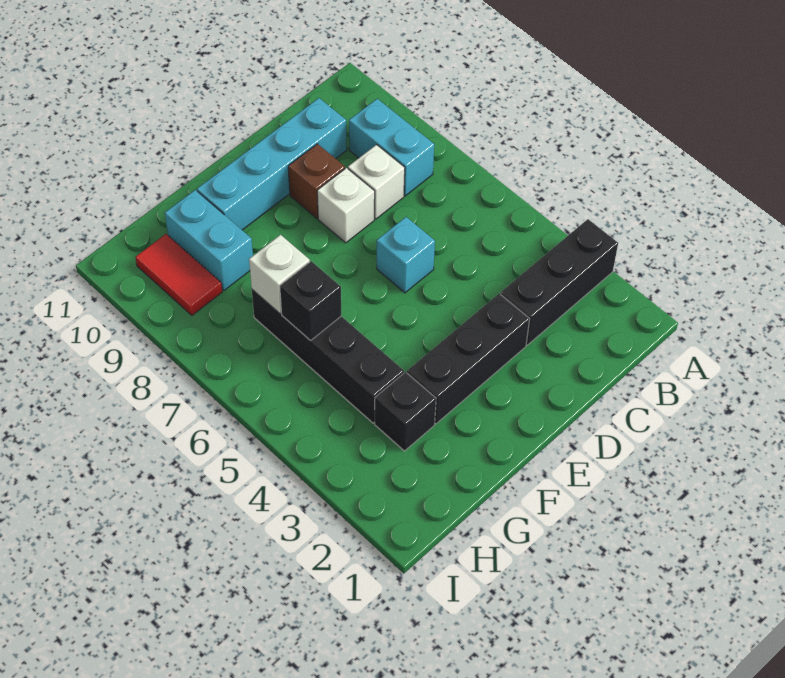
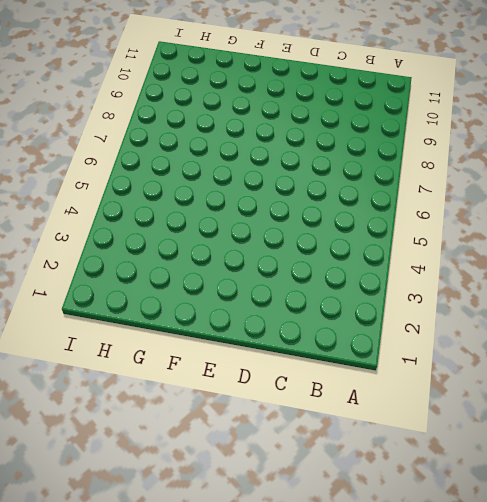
none -> black brick A3:C3 level 1
none -> cyan brick B8:B9 level 1
none -> white brick C8 level 1

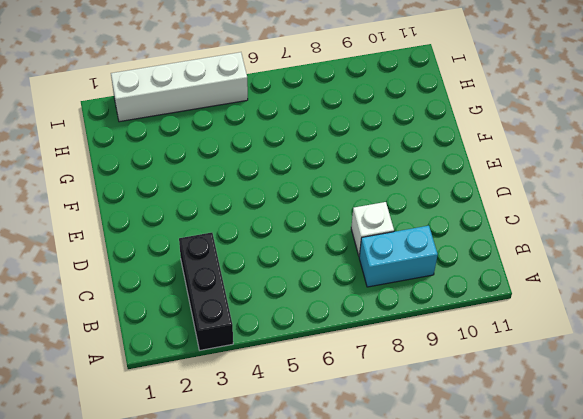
white brick I2:I5 level 1 -> none
none -> cyan brick C10:F10 level 1
none -> black brick D3:F3 level 1
none -> cyan brick D6 level 1

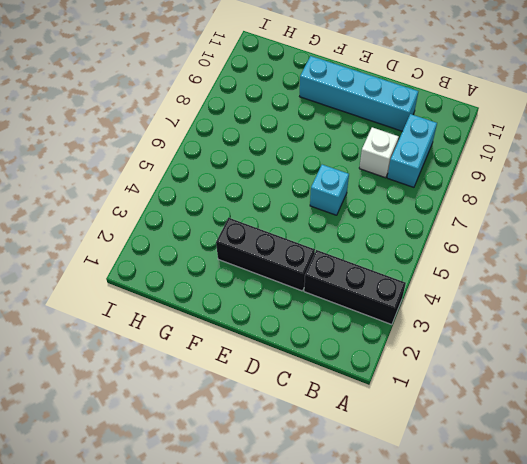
none -> white brick D8 level 1
none -> brown brick D9 level 1
none -> black brick G3 level 1

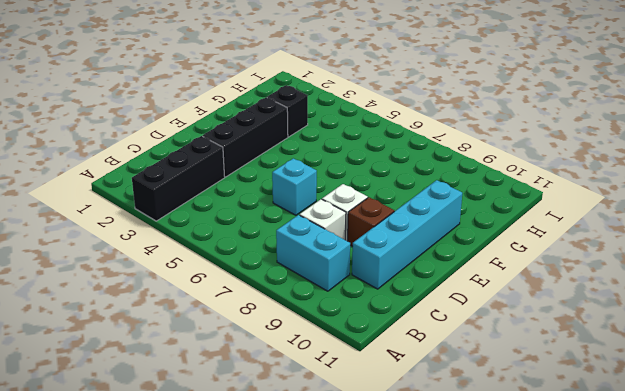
none -> black brick G4:G7 level 1
none -> cyan brick G9:G10 level 1
none -> red tile H9:H10 level 1

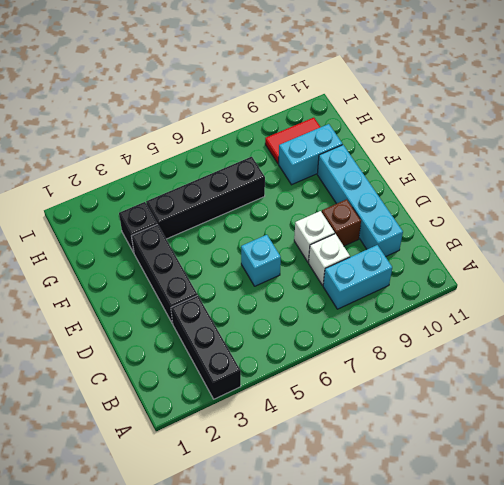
none -> black brick G6 level 2
none -> white brick G7 level 2

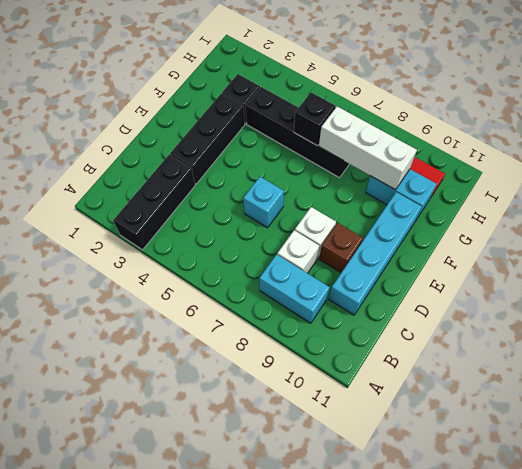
white brick G7:G9 level 2 -> white brick G7 level 2

